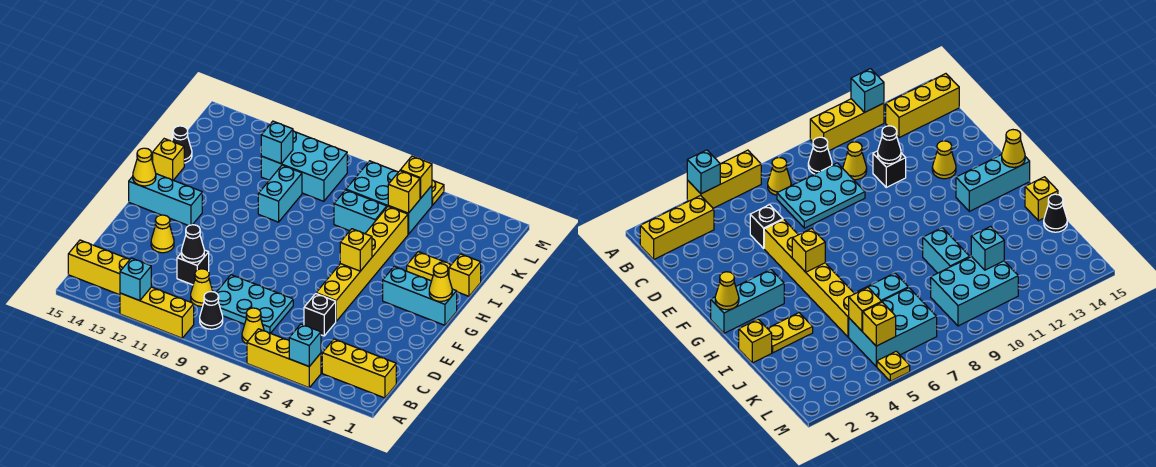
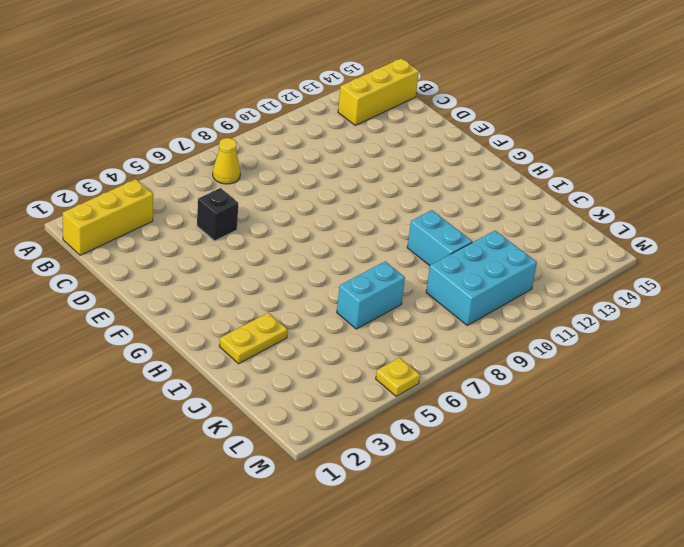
none -> yellow brick A4:A6 level 1
none -> yellow brick A10:A12 level 1
none -> black cone B9 level 1
none -> cyan plate C7:D9 level 1

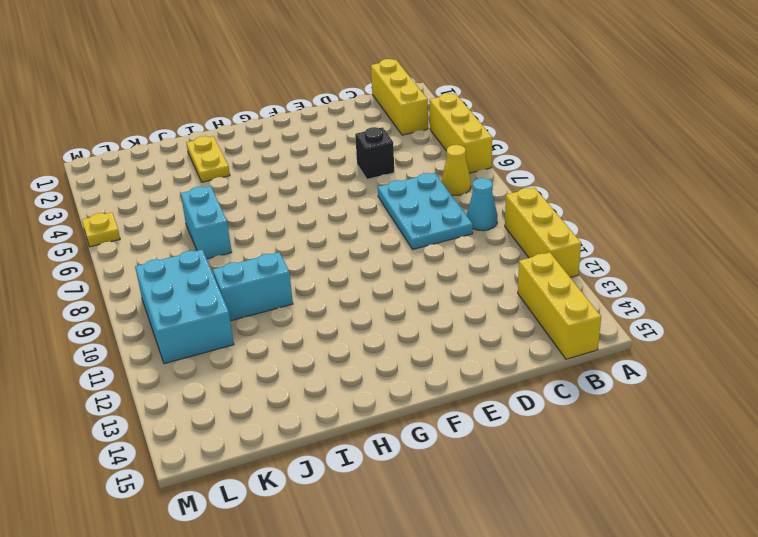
cyan cone B9 level 1 -> black cone B9 level 1
none -> yellow cone C10 level 1
none -> black brick D11 level 1
none -> yellow brick E5:J5 level 1
none -> yellow cone E13 level 1

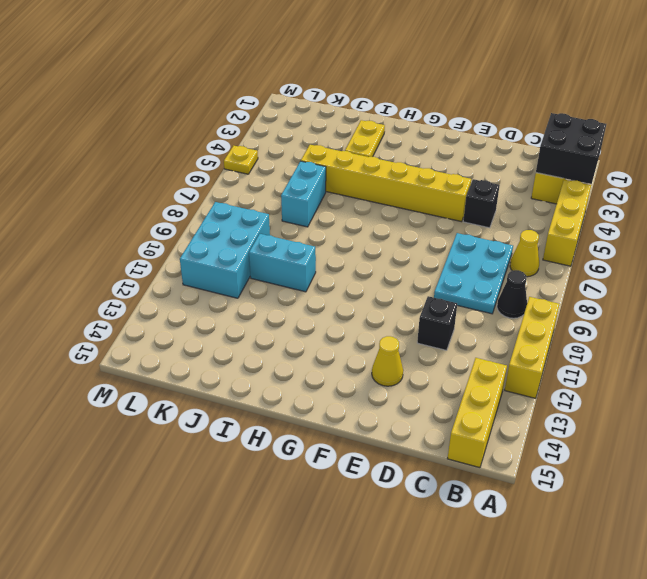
black brick A2:B3 level 2 -> none
none -> yellow cone C10 level 1
none -> cyan brick G1:G3 level 1
none -> cyan brick G13:G15 level 1
none -> yellow brick I1 level 1

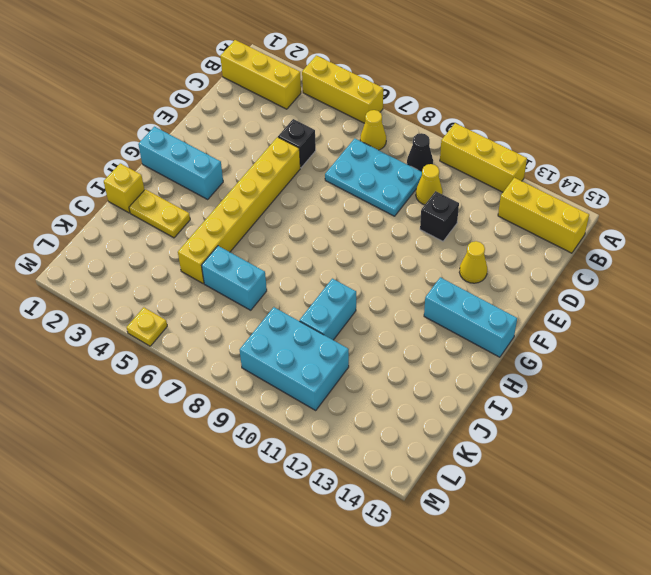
none -> yellow brick I15 level 1
none -> black cone J15 level 1
none -> cyan brick K5:L7 level 1
none -> cyan brick A4 level 2

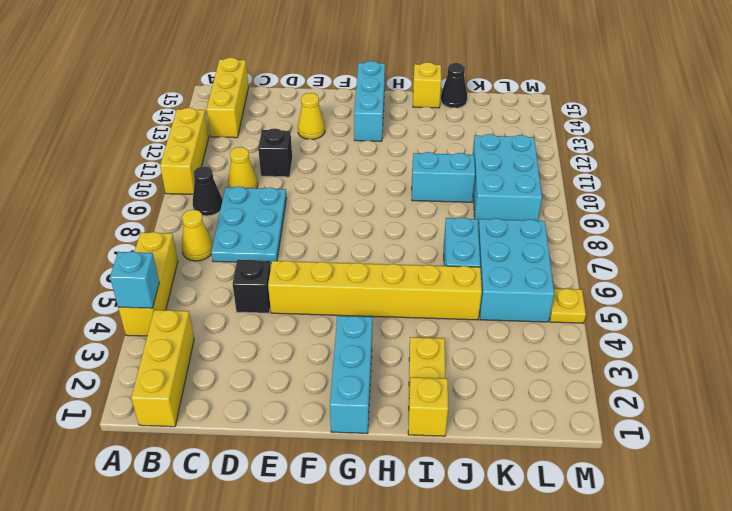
none -> cyan brick A12 level 2
none -> black cone D11 level 2
none -> yellow cone G1 level 2
none -> yellow brick G5 level 2

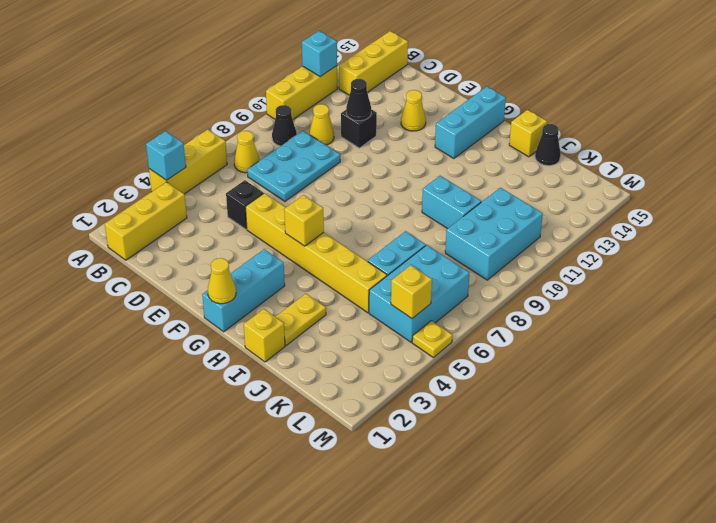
none -> yellow cone G15 level 2
none -> yellow brick K5 level 2
none -> cyan brick K11 level 2

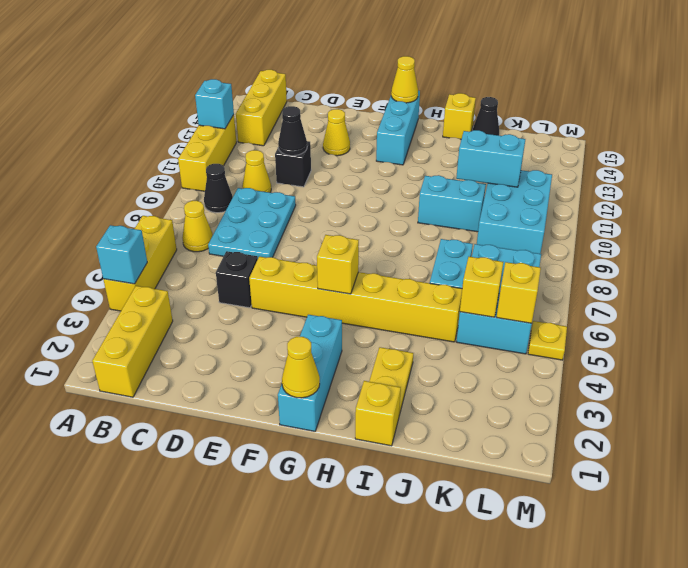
cyan brick J11:K11 level 2 -> cyan brick K11 level 2

